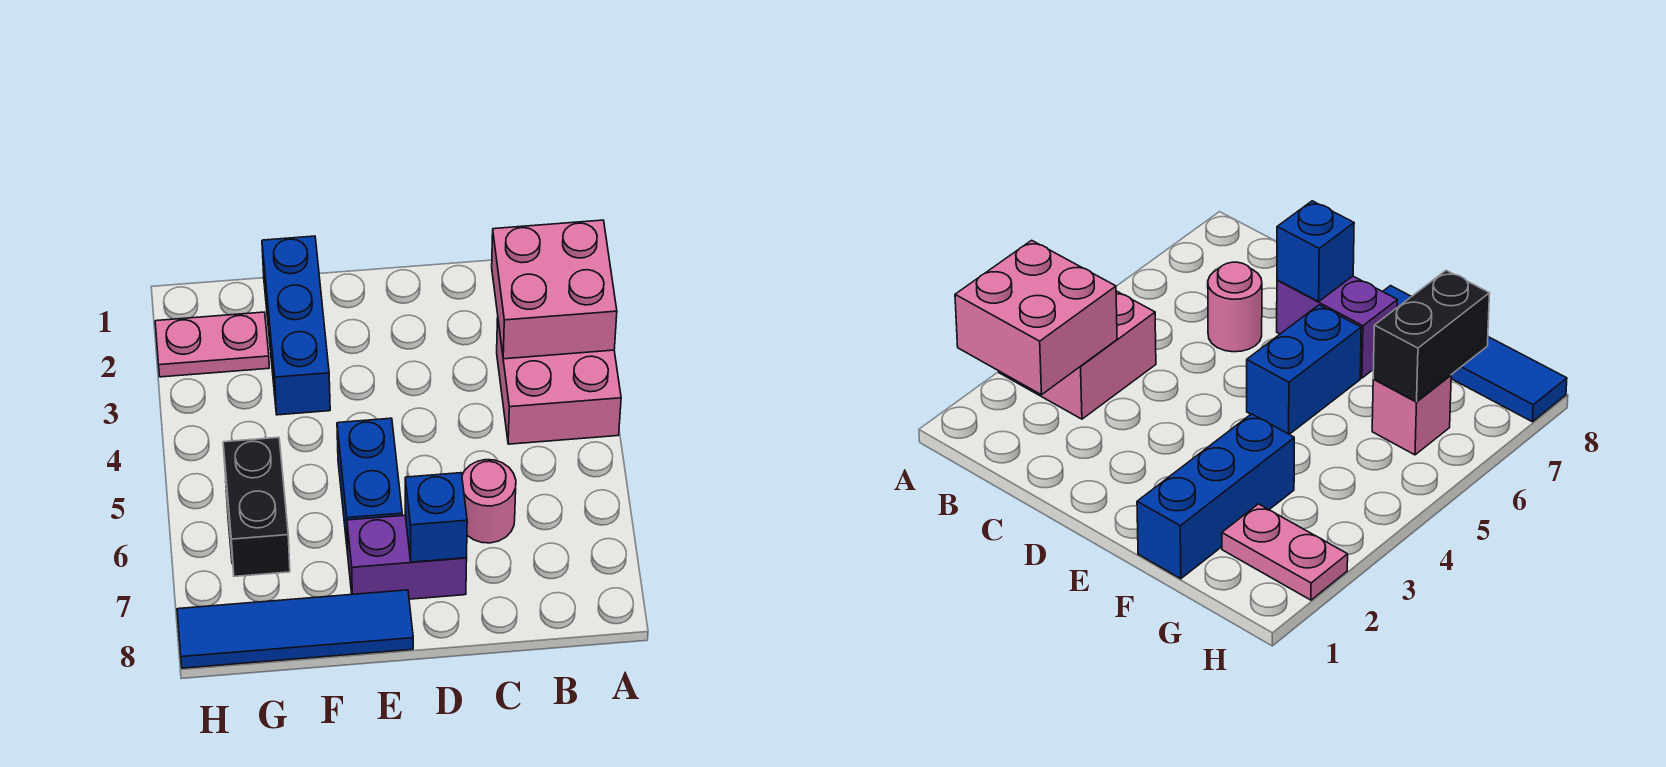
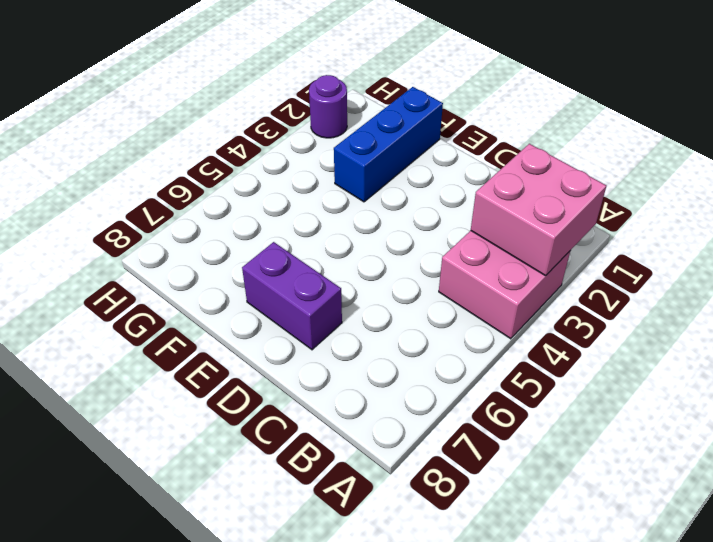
purple round brick H2 level 1 -> pink plate G2:H2 level 1
none -> pink round brick C6 level 1
none -> blue brick E5:E6 level 1

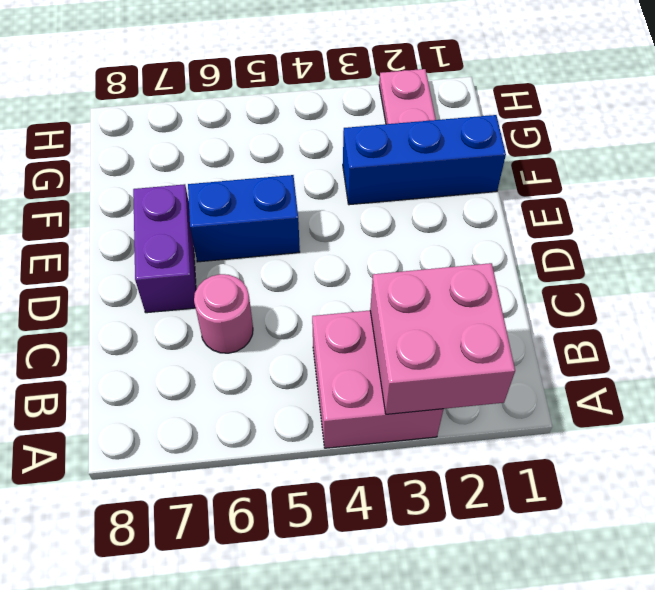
none -> blue tile E8:H8 level 1
none -> pink brick G6 level 1

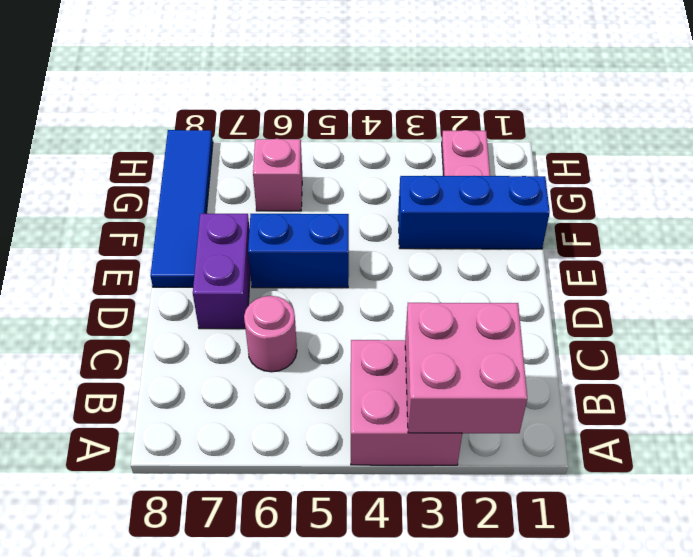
none -> blue brick D7 level 2
none -> black brick G6:G7 level 2

